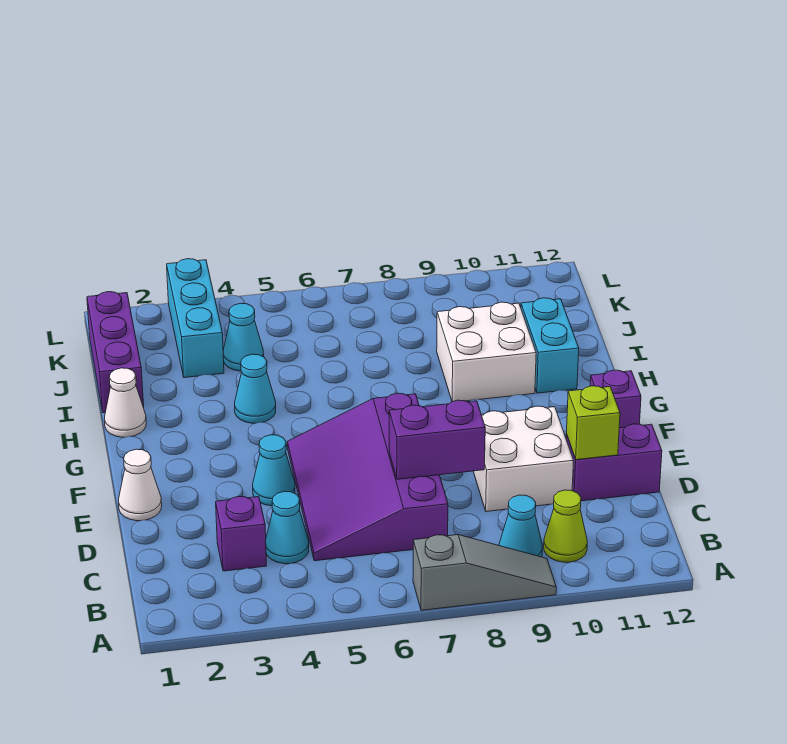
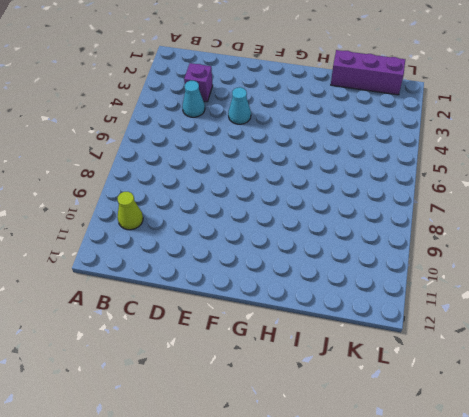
none -> grey slope A7:A9 level 1 top 7
none -> cyan cone B9 level 1
none -> purple slope C5:F7 level 1 top 7

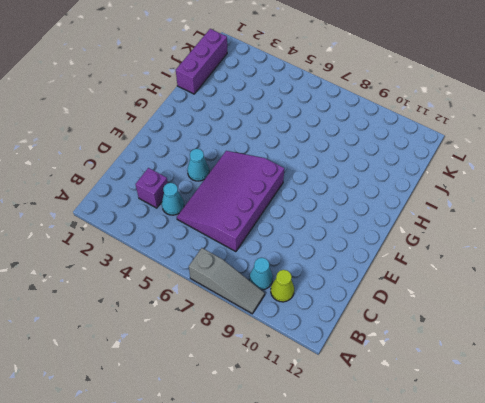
none -> white brick D9:E10 level 1
none -> purple brick D11:D12 level 1
none -> white cone E1 level 1

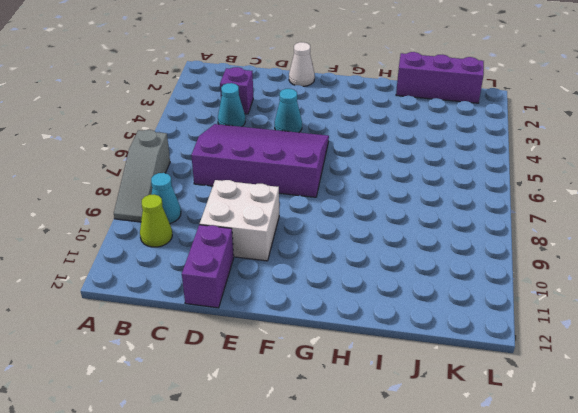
none -> purple brick F12 level 1
none -> white cone H1 level 1
none -> cyan cone H4 level 1

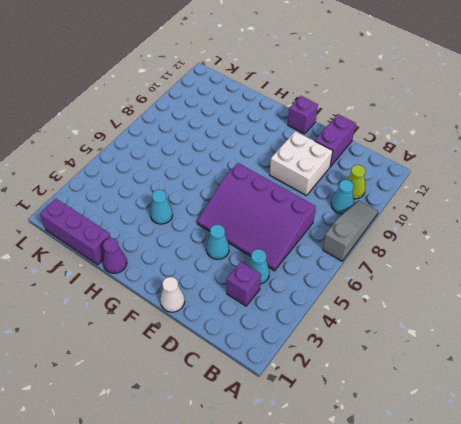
purple cone H1 level 1 -> white cone H1 level 1
none -> white brick H9:I10 level 1
none -> cyan brick H11:I11 level 1
none -> cyan brick J3:L3 level 1

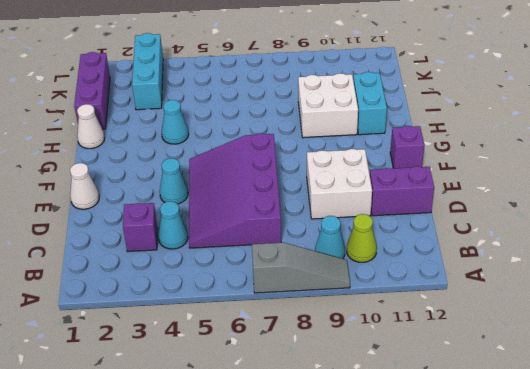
none -> cyan cone J4 level 1
none -> purple brick D7:D8 level 2
none -> lime brick D11 level 2

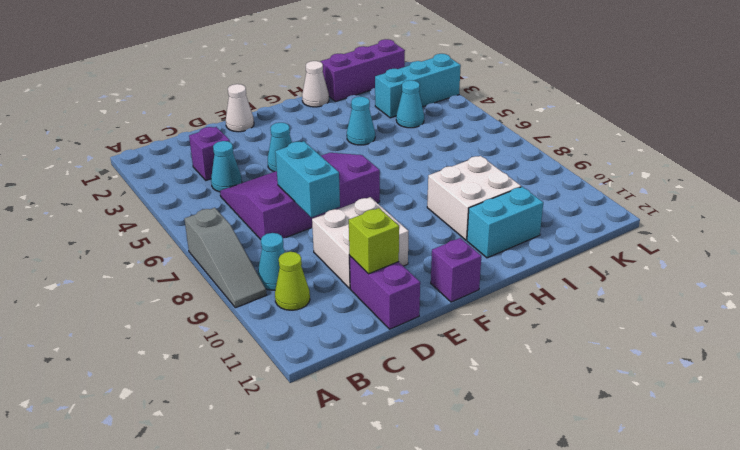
cyan brick D7:D8 level 2 -> purple brick D7:D8 level 2

